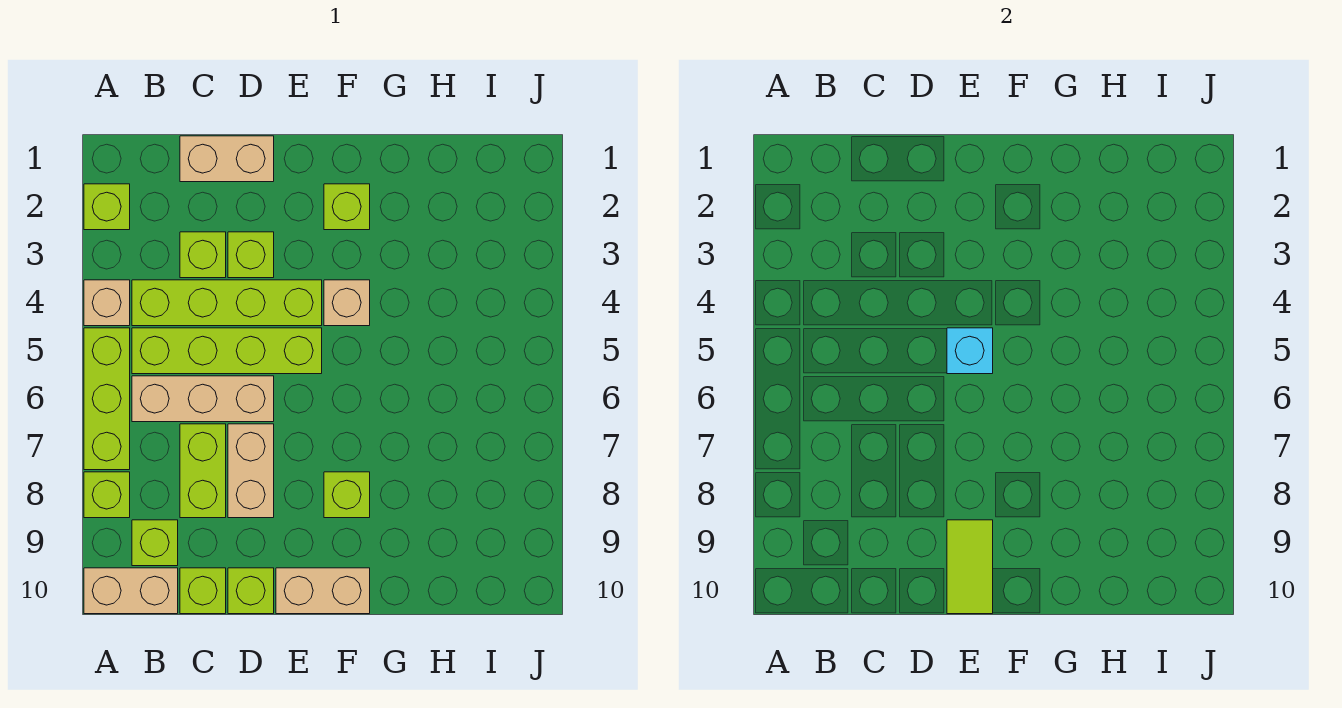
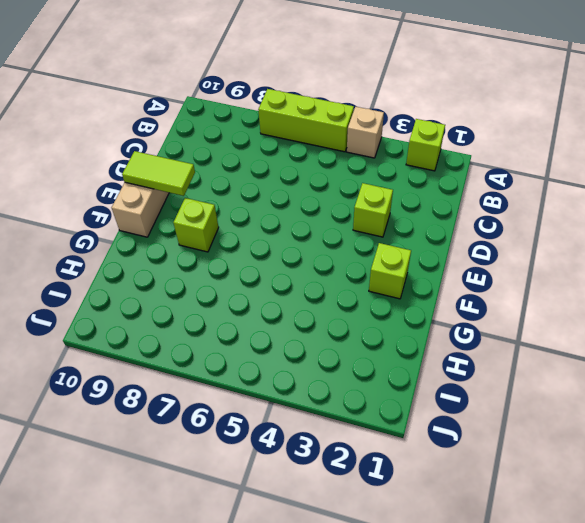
none -> lime brick A8 level 1
none -> tan brick A10:B10 level 1
none -> lime brick B4:E4 level 1

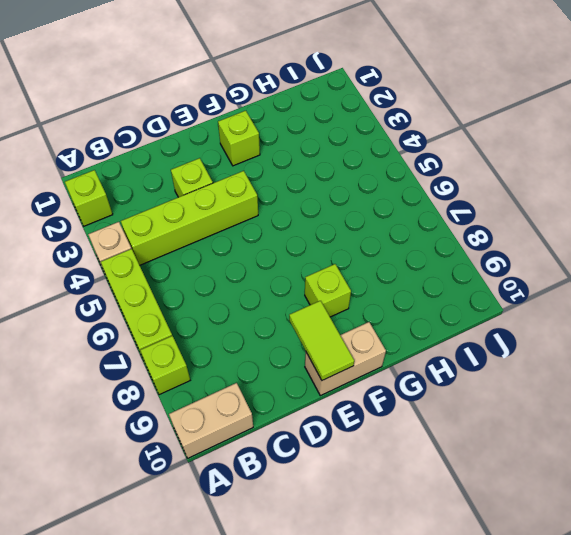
none -> lime brick B5:E5 level 1
none -> tan brick B6:D6 level 1
none -> lime brick B9 level 1

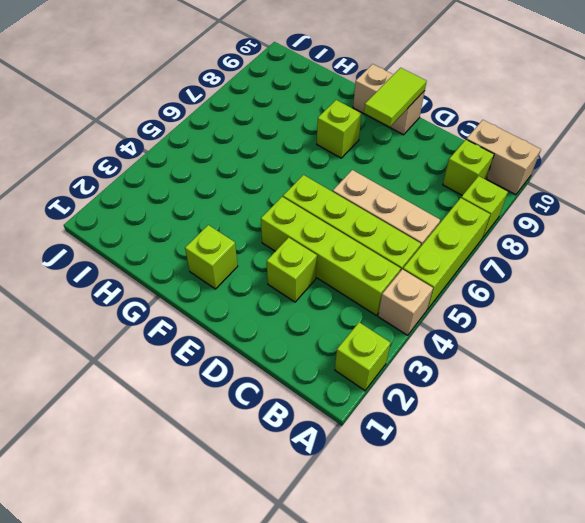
none -> tan brick C1:D1 level 1
none -> lime brick C3 level 1
none -> lime brick C7:C8 level 1

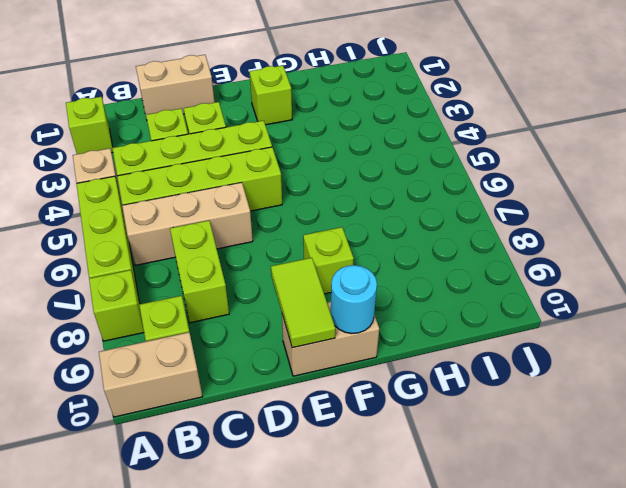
cyan round brick F10 level 2 -> none
none -> lime brick C10 level 1
none -> tan brick D7:D8 level 1
none -> lime brick D10 level 1

